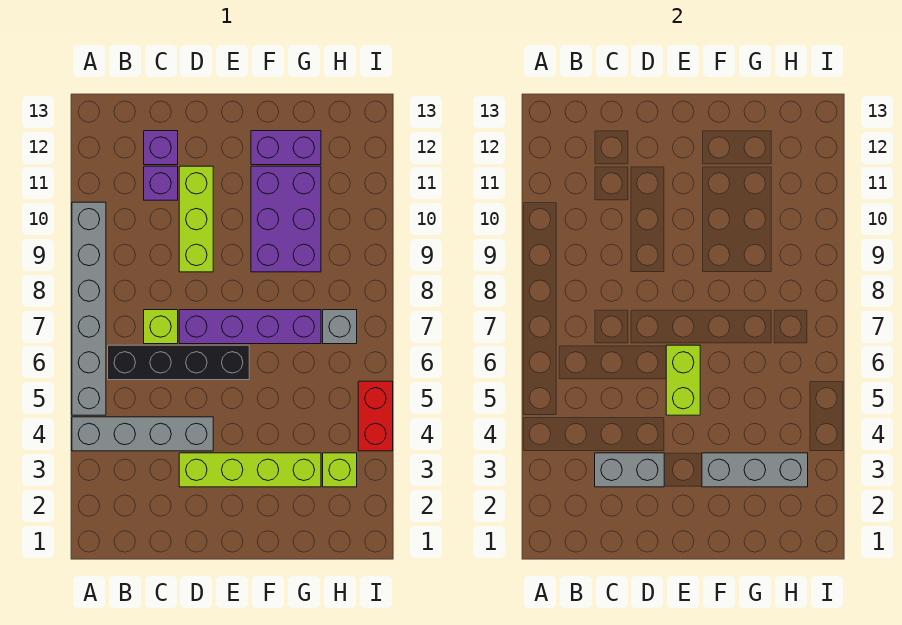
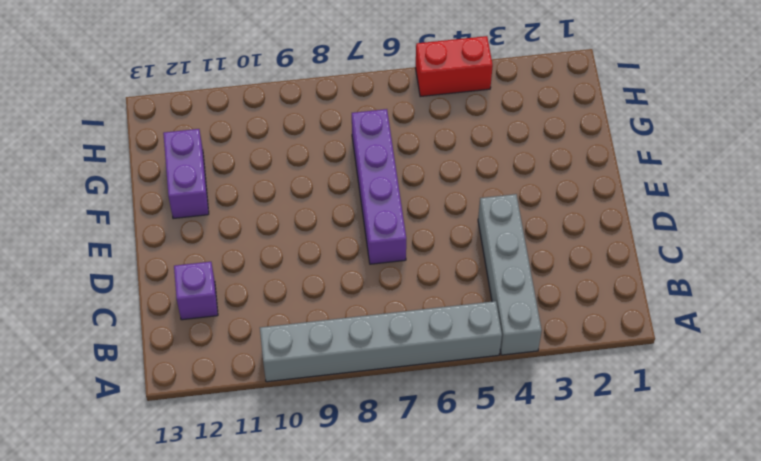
none -> black brick B6:E6 level 1
none -> lime brick C7 level 1
none -> purple brick C11 level 1

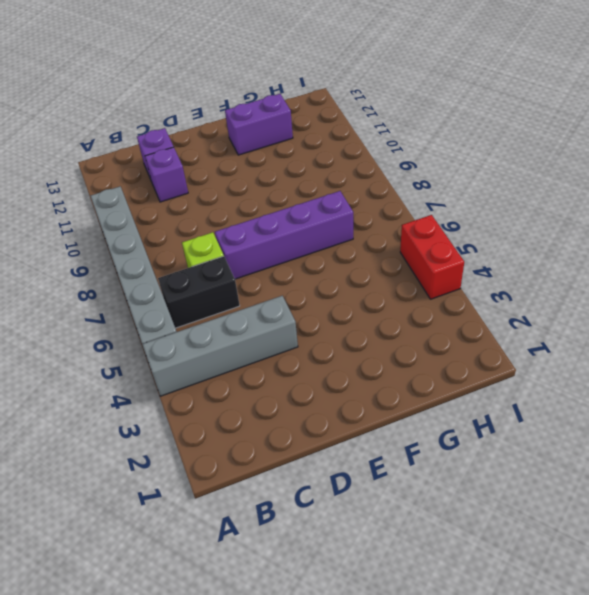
black brick B6:C6 level 1 -> black brick B6:E6 level 1
none -> lime brick D3:G3 level 1
none -> lime brick D9:D11 level 1
none -> purple brick F9:G11 level 1

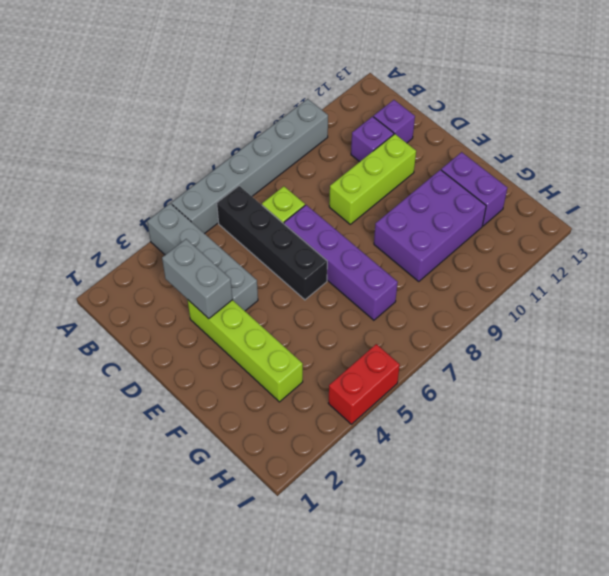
none -> lime brick H3 level 1
none -> grey brick H7 level 1
none -> lime brick E5:E6 level 2

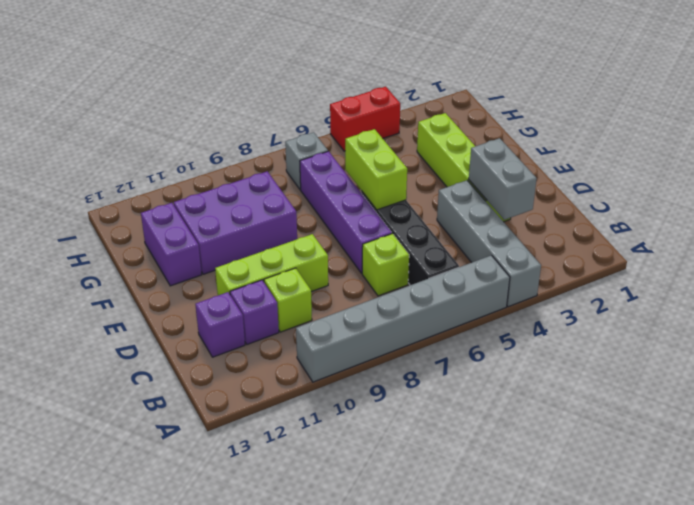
lime brick C10 level 1 -> lime brick H3 level 1
lime brick E6:F6 level 2 -> lime brick E5:E6 level 2
none -> grey brick F3:H3 level 2

